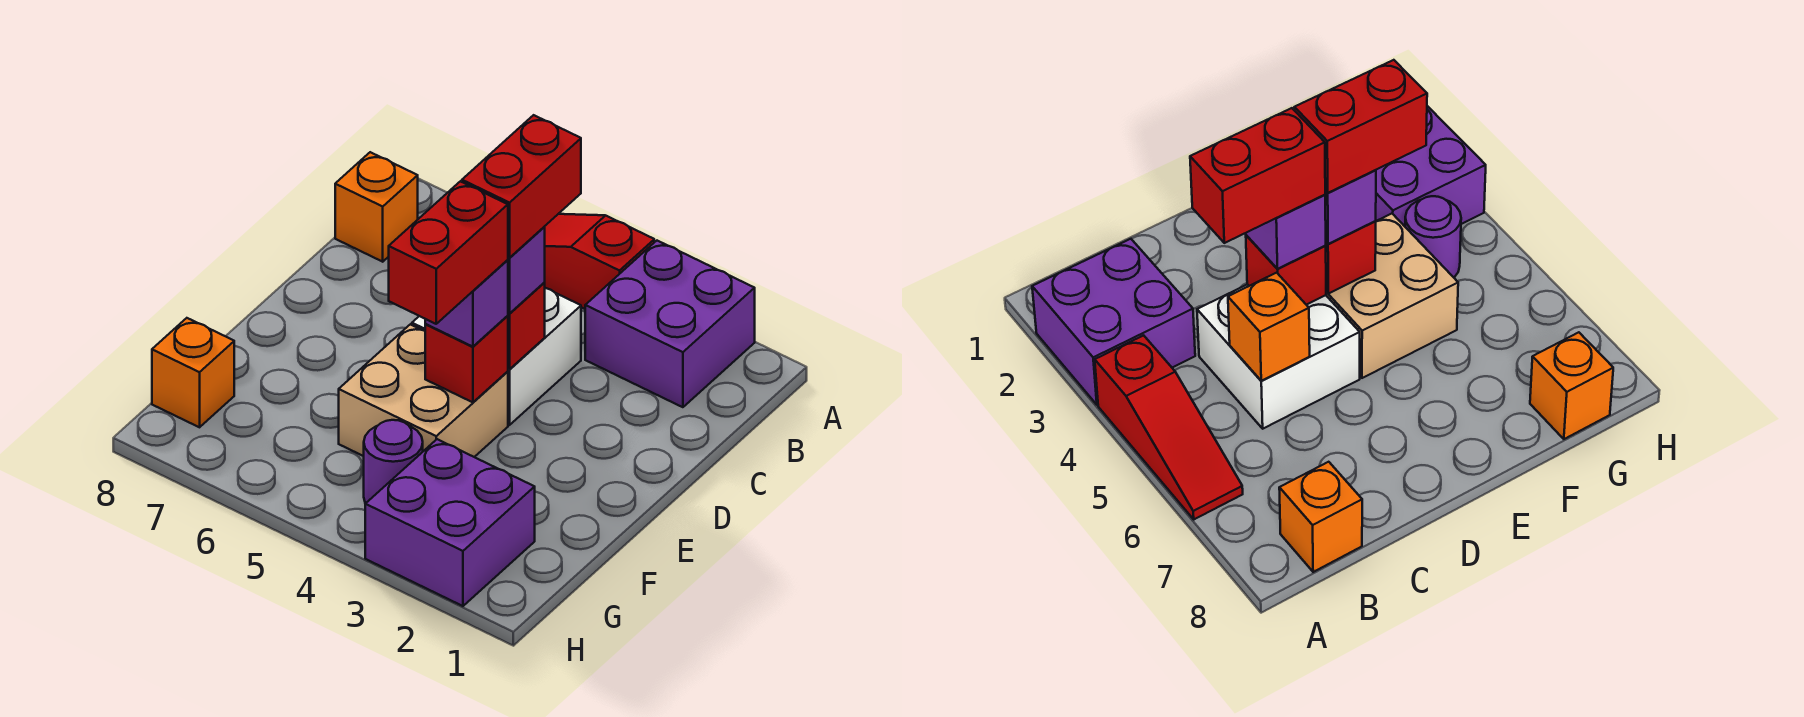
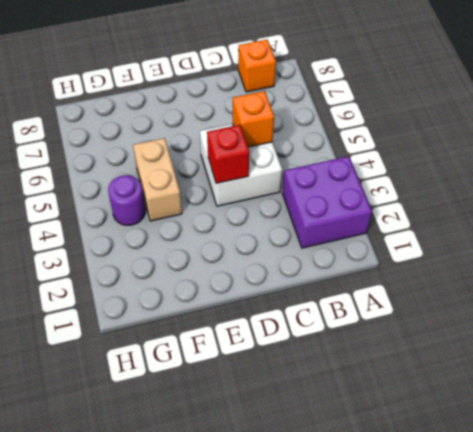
tan brick F4:F5 level 1 -> tan brick E4:F5 level 1
none -> red slope A4:A6 level 1 top 4
none -> purple brick G2:H3 level 1
none -> orange brick G8 level 1

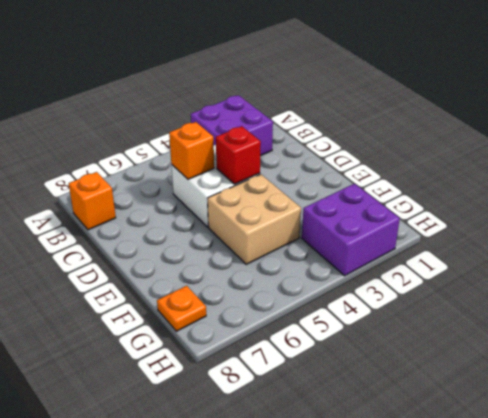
orange plate G8 level 1 -> orange brick G8 level 1
none -> red slope A4:A6 level 1 top 4
none -> purple round brick G4 level 1
none -> red brick E4 level 2

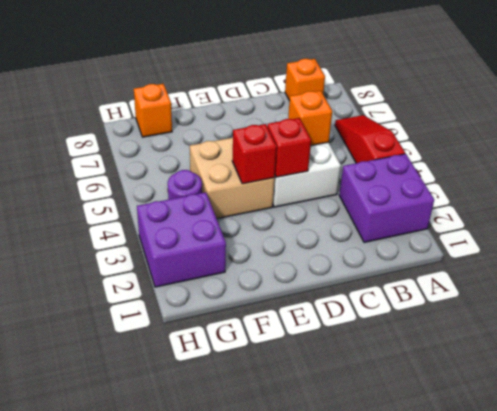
none -> purple brick D4 level 3
none -> purple brick E4 level 3
none -> red brick C4:D4 level 4

